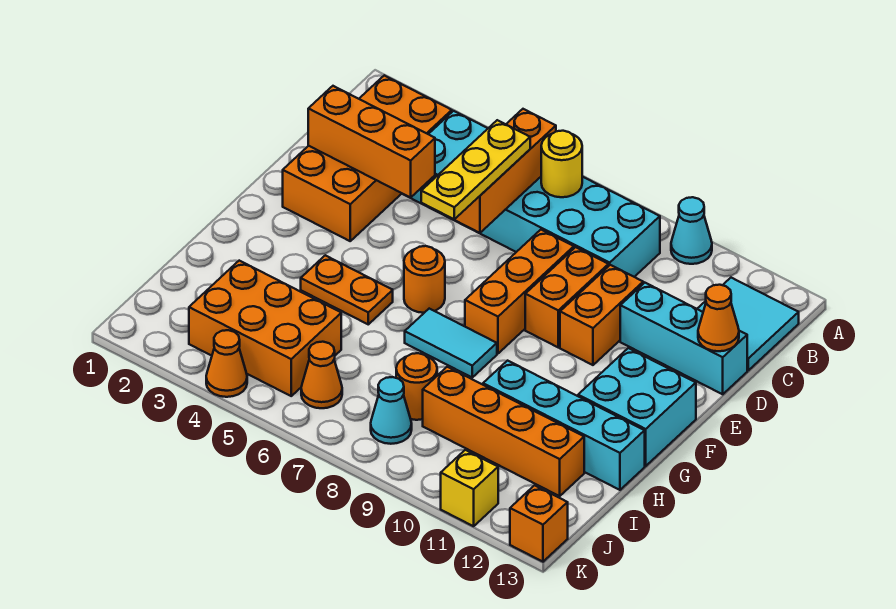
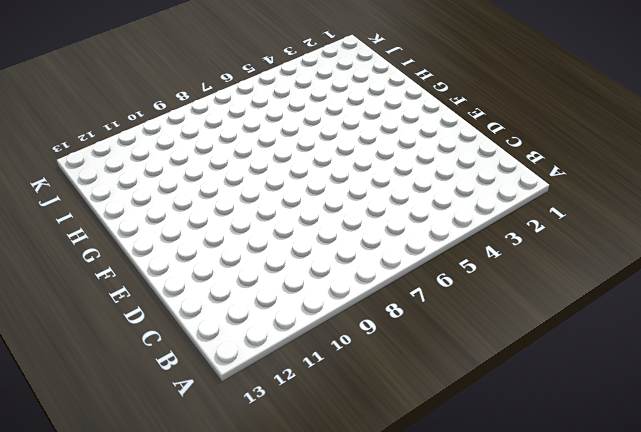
none -> cyan cone A10 level 1
none -> orange brick B2:E3 level 1
none -> cyan brick B4:C9 level 1

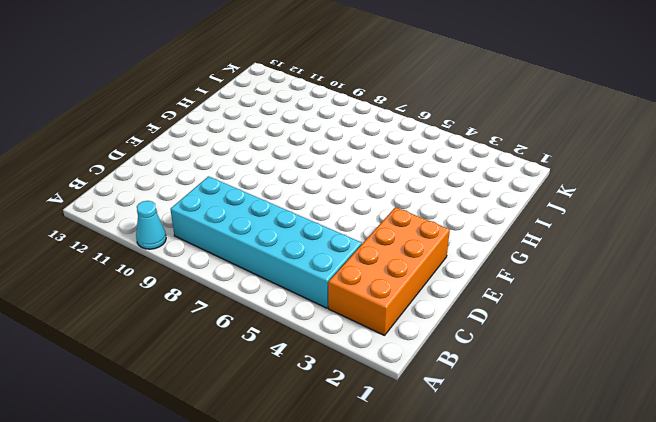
none -> cyan tile B12:C13 level 1
none -> orange brick D8:F8 level 1
none -> orange brick D9:E9 level 1

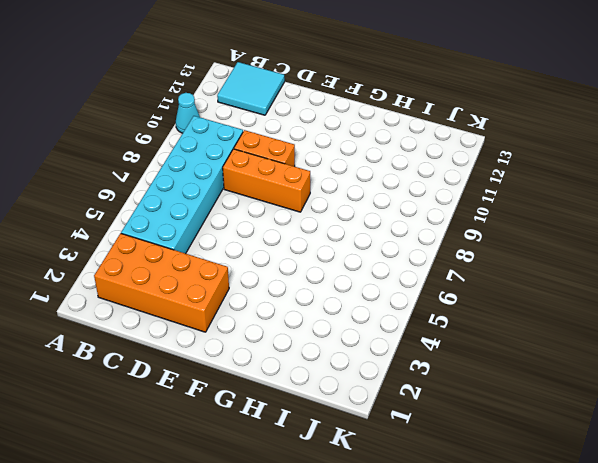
none -> orange brick D10:E10 level 1
none -> cyan brick D11:D13 level 1
none -> orange round brick F6 level 1

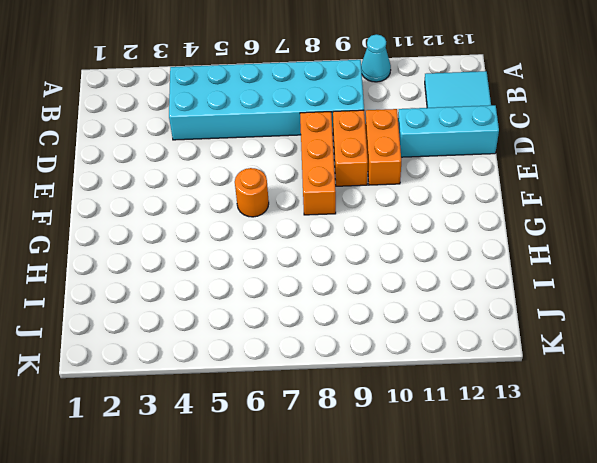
none -> orange brick B2:E3 level 1
none -> cyan brick F12:G13 level 1
none -> orange plate G4:G5 level 1

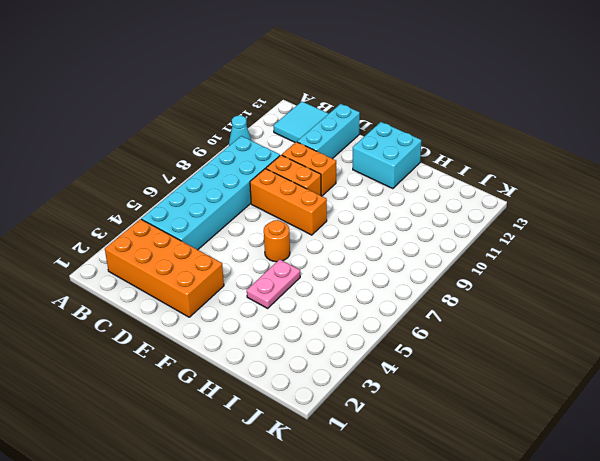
pink plate G4:G5 level 1 -> orange plate G4:G5 level 1
none -> cyan tile G7:G8 level 1
none -> cyan brick H10:H13 level 1
none -> orange brick I3:J5 level 1

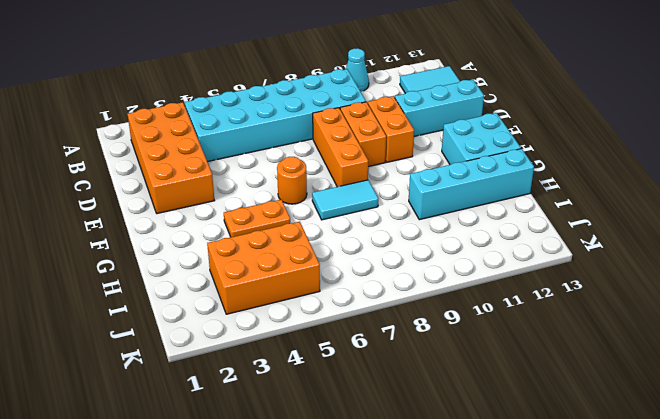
none -> orange round brick I8 level 1
none -> orange brick I9:I12 level 1
none -> orange cone J6 level 1

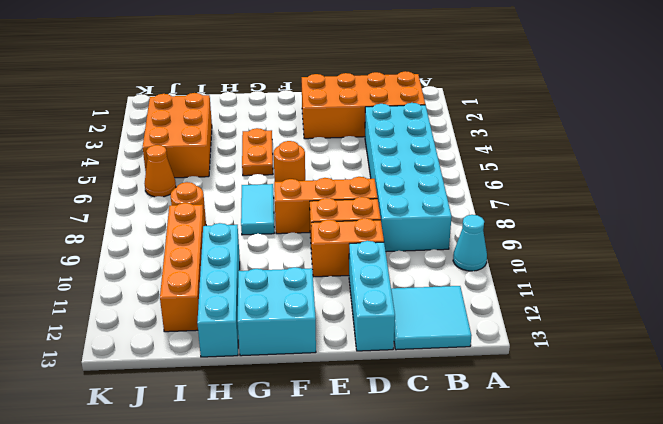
none -> cyan cone J8 level 1
none -> orange cone K4 level 1
none -> yellow brick K11 level 1

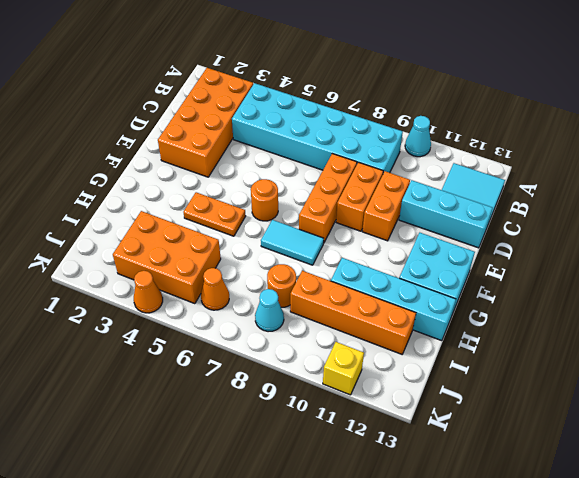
none -> orange brick K13 level 1
none -> orange brick B6:D6 level 2
none -> yellow round brick B7 level 2

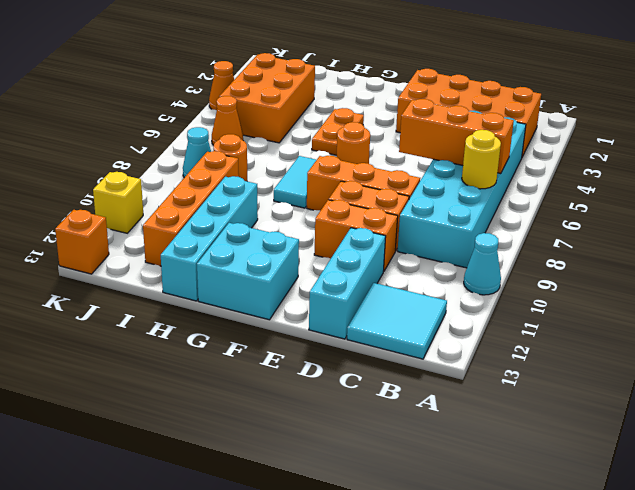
none -> orange brick D2:D4 level 2
none -> orange cone D13 level 2
none -> yellow plate C6:E6 level 3

